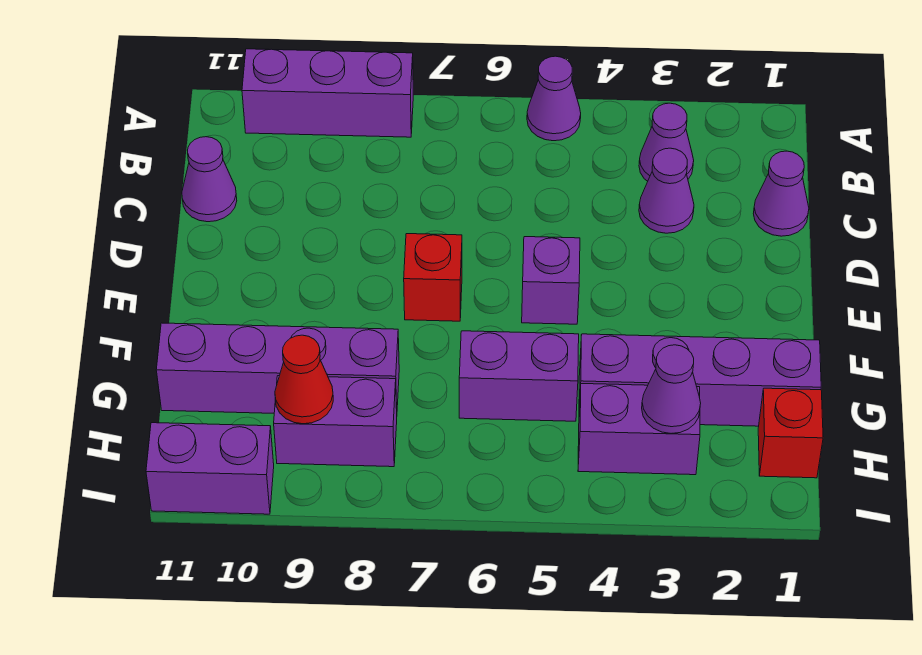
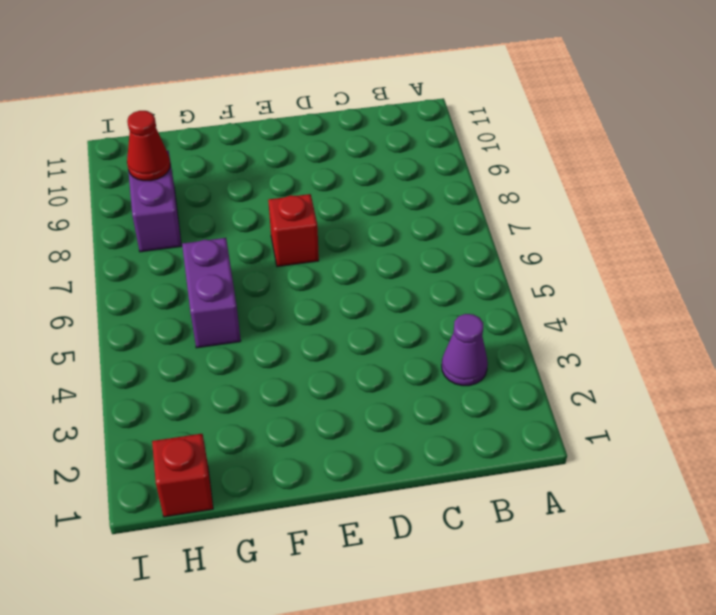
none -> purple cone A5 level 1
none -> purple brick A8:A10 level 1
none -> purple cone C1 level 1

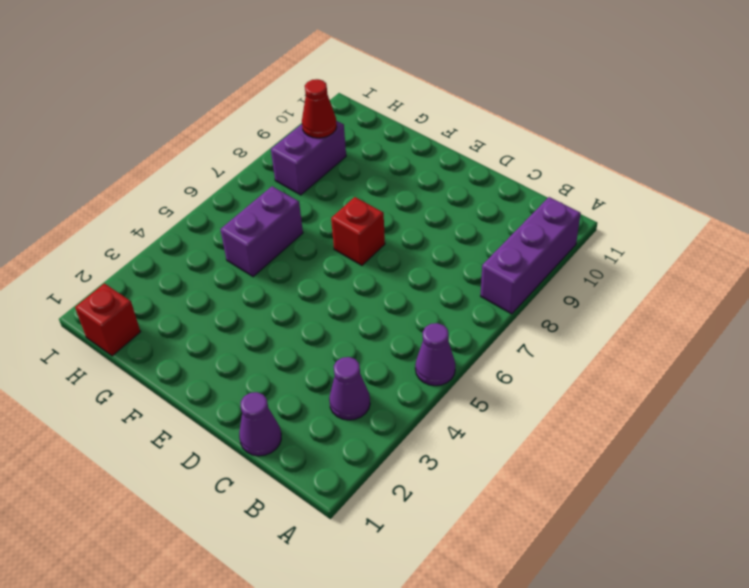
none -> purple cone C3 level 1
none -> purple cone C11 level 1
none -> purple brick E5 level 1

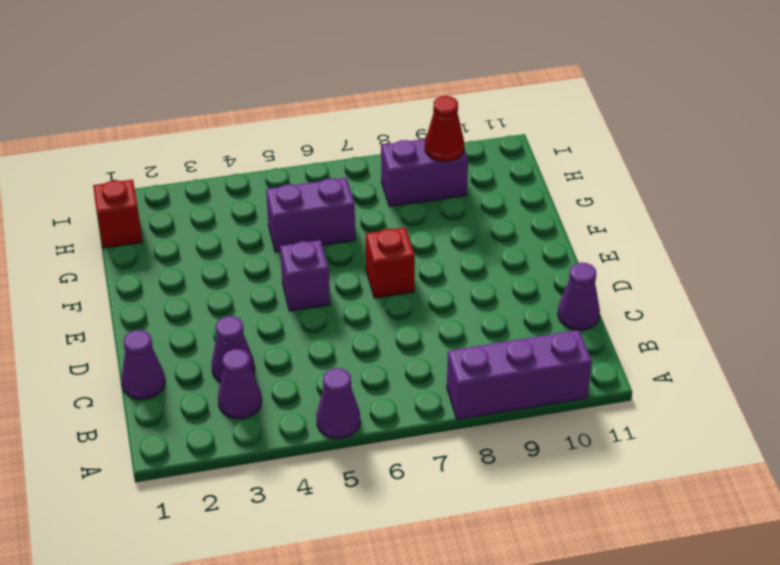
none -> purple brick G1:G4 level 1
none -> purple brick G8:G11 level 1
none -> purple brick H3:H4 level 1

